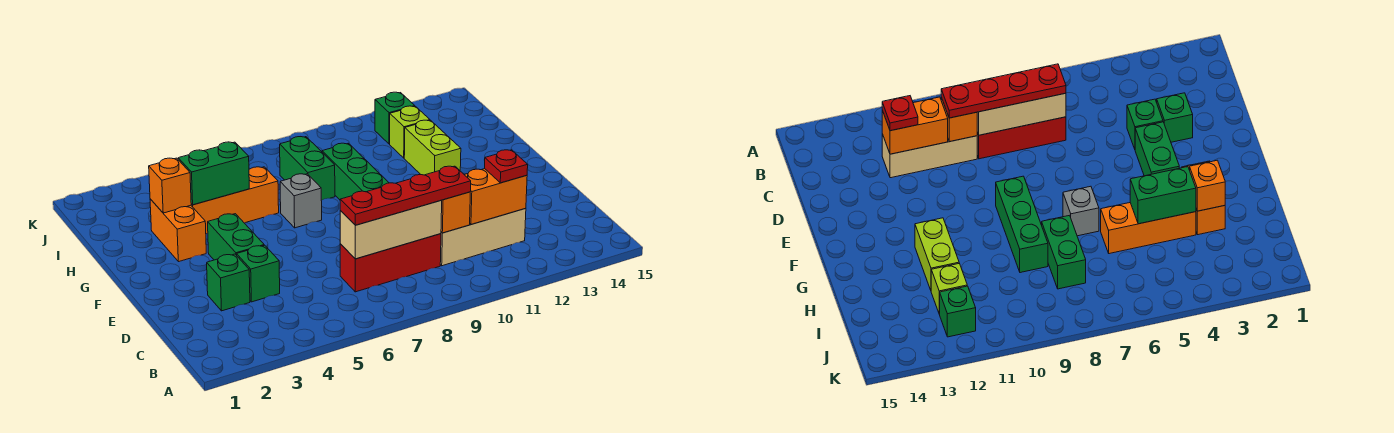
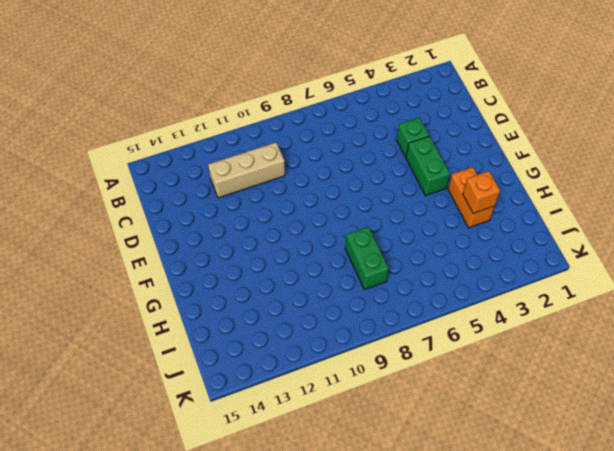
none -> red brick C7:C9 level 1
none -> green brick D3 level 1
none -> green brick F9:H9 level 1

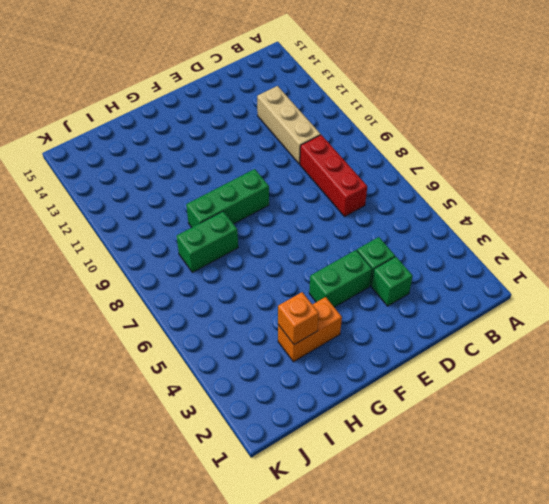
none -> grey brick G7 level 1
none -> lime brick G12:H12 level 1
none -> orange brick H4:H6 level 1

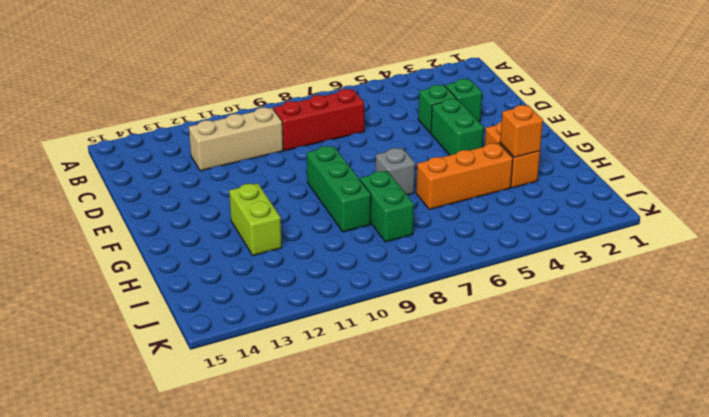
none -> lime brick I12 level 1
none -> green brick J12 level 1
none -> tan brick C7:C9 level 2

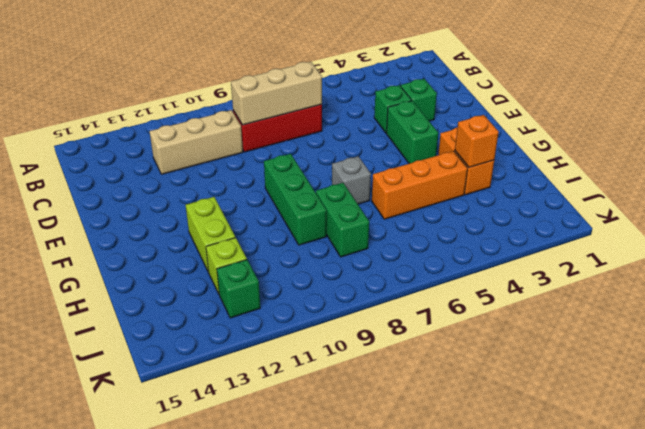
none -> orange brick C10 level 2
none -> orange brick C11:C12 level 2
none -> green brick H4:H5 level 2

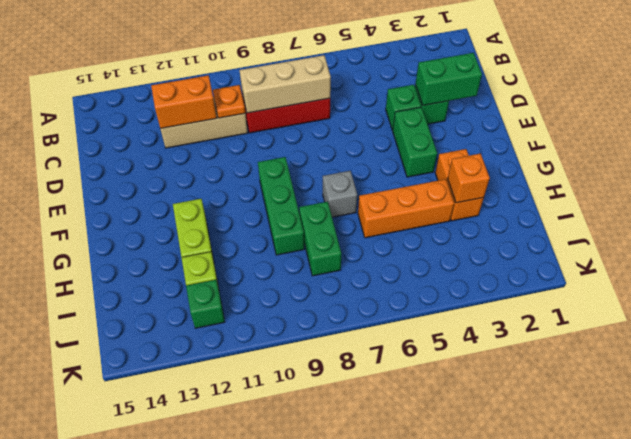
orange plate C10 level 2 -> orange brick C10 level 2
green brick D2:D3 level 2 -> green brick H4:H5 level 2
none -> red plate C7:C10 level 3
none -> red plate C12 level 3

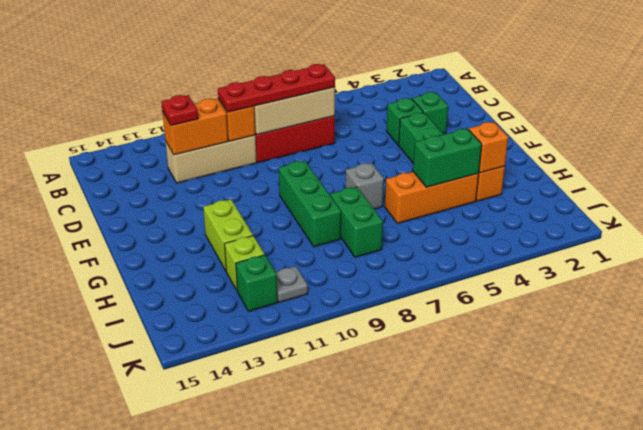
grey plate J11 level 1 -> none

